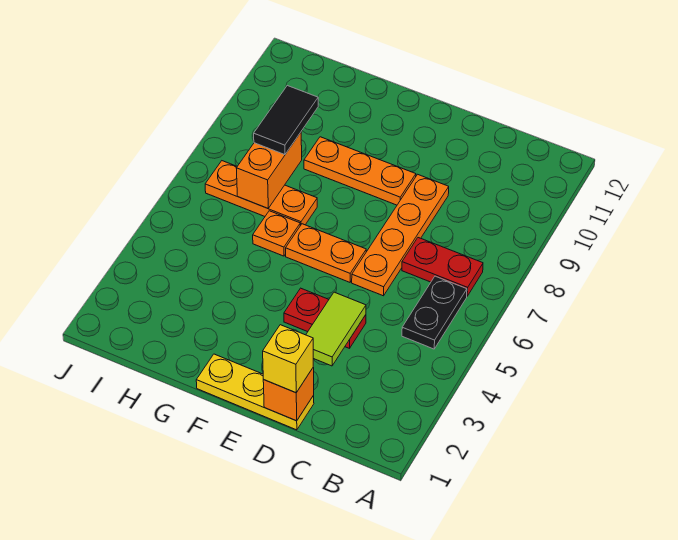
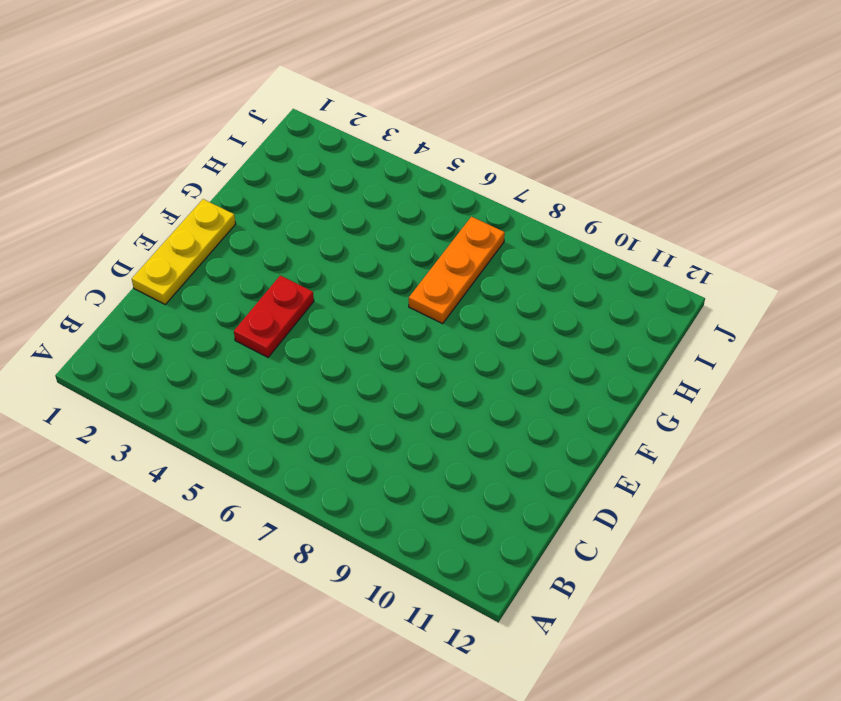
none -> black plate B5:B6 level 1
none -> red plate B7:C7 level 1
none -> orange plate D6:D9 level 1

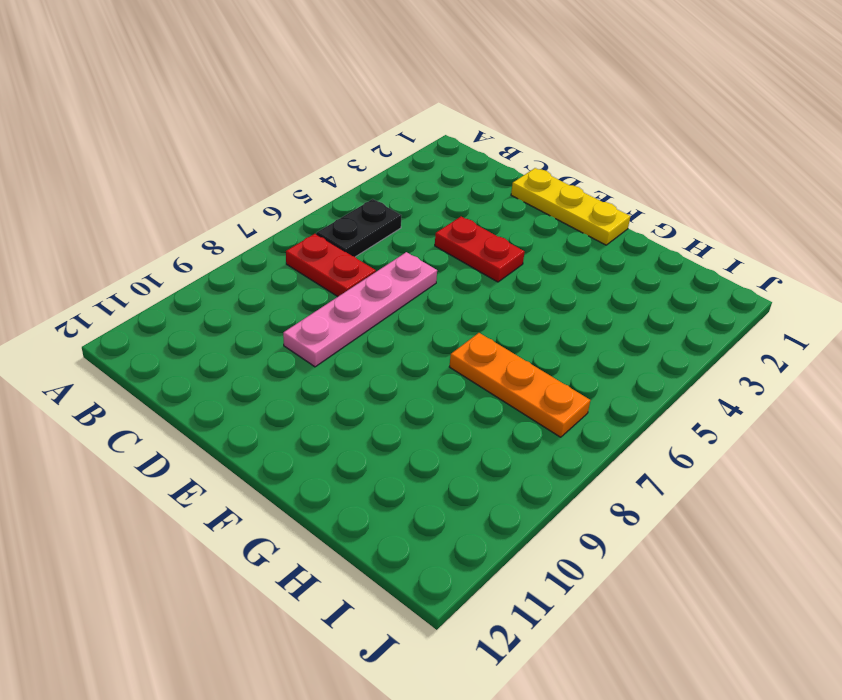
pink plate D6:D9 level 1 -> orange plate D6:D9 level 1
none -> orange plate E6:F6 level 1
none -> orange plate E9:G9 level 1
none -> orange plate G6 level 1

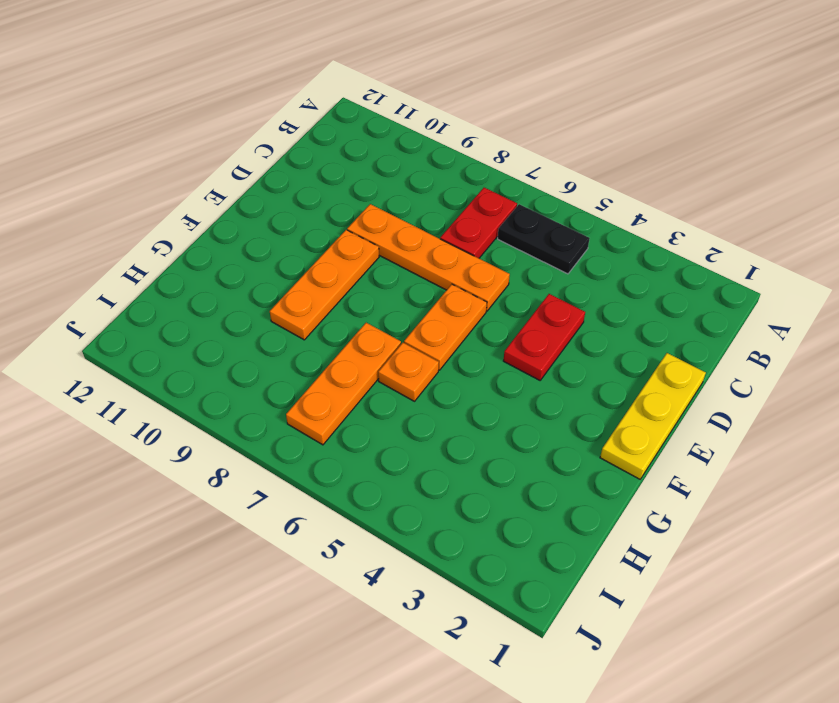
none -> orange brick D1 level 2
none -> lime tile D3:D4 level 2
none -> orange brick H7:H8 level 2

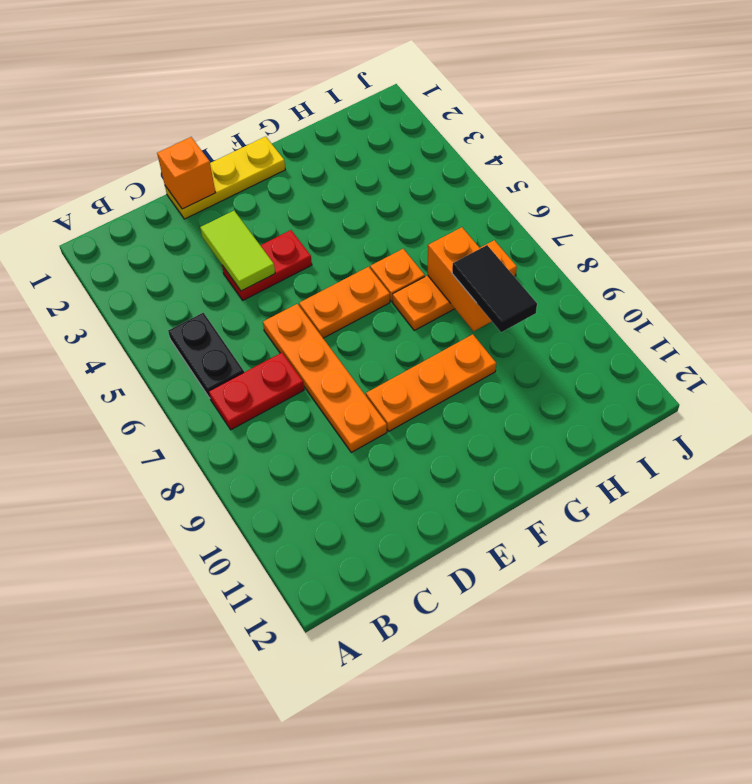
none -> yellow brick D1 level 3

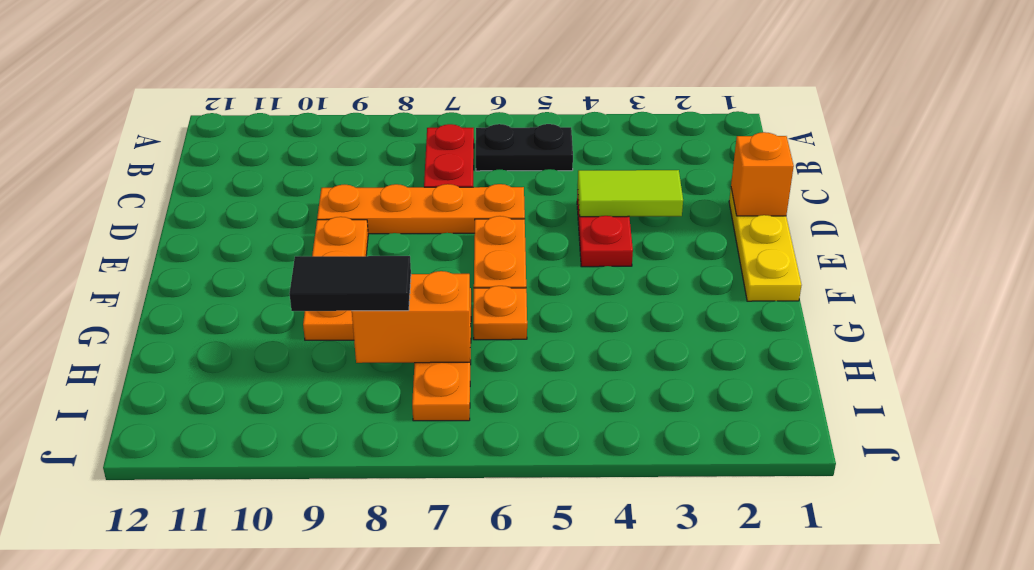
none -> yellow brick D1 level 3

